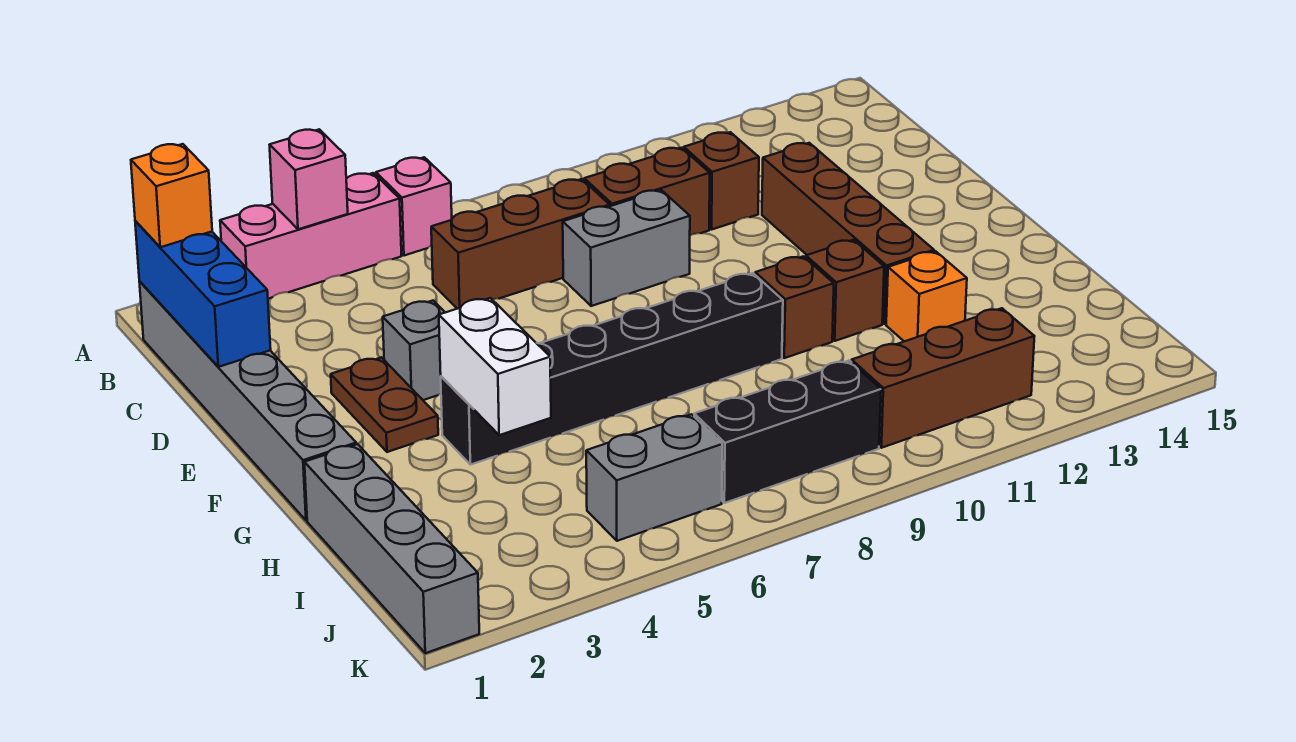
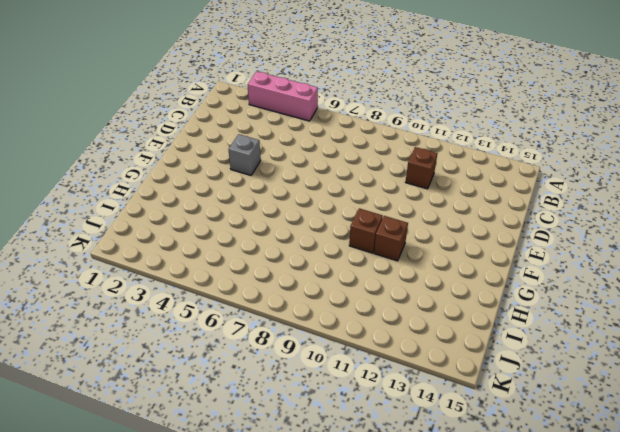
none -> pink brick A6 level 1
none -> grey brick B1:G1 level 1
none -> brown brick C6:C8 level 1

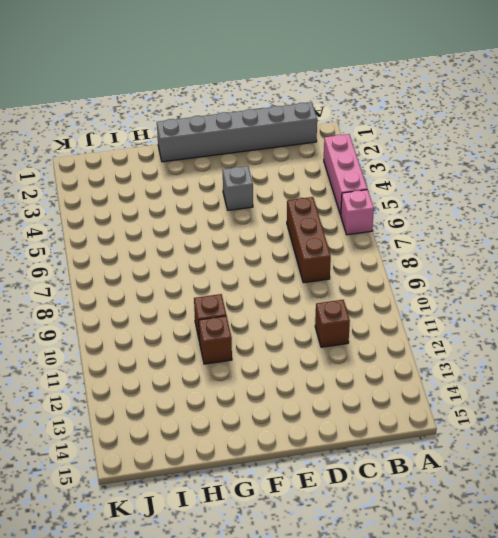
none -> brown brick C9:C10 level 1
none -> grey brick D8:D9 level 1
none -> brown brick D12:G12 level 1

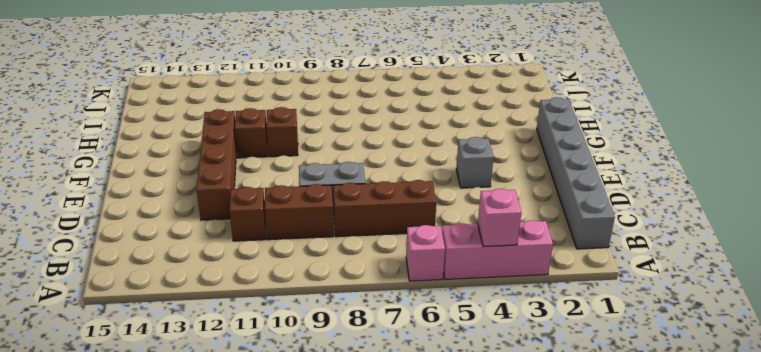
none -> brown plate E3:F3 level 1
none -> black brick G4:G9 level 1
none -> grey brick H1:K1 level 1

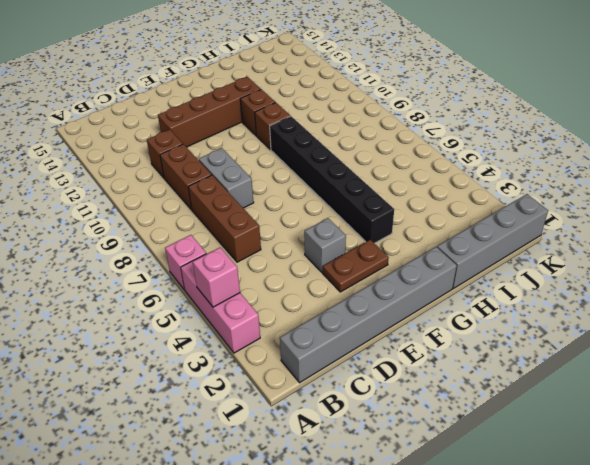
none -> orange brick H12 level 1
none -> grey brick J5:J6 level 1
none -> black brick J7:J9 level 1

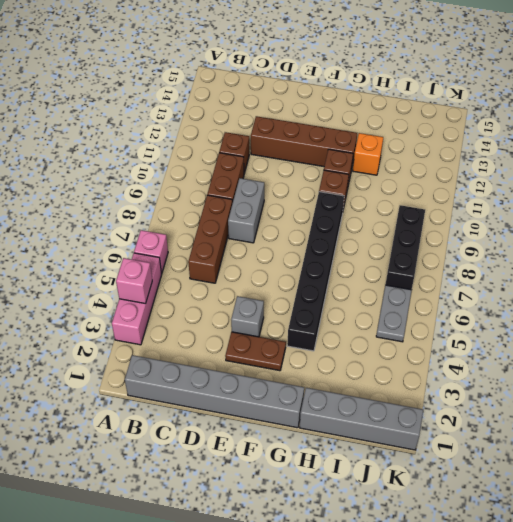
grey plate J5:J6 level 1 -> grey brick J5:J6 level 1
none -> brown brick J10:J12 level 1
none -> blue brick B1:D1 level 2
none -> white brick G4:H4 level 2

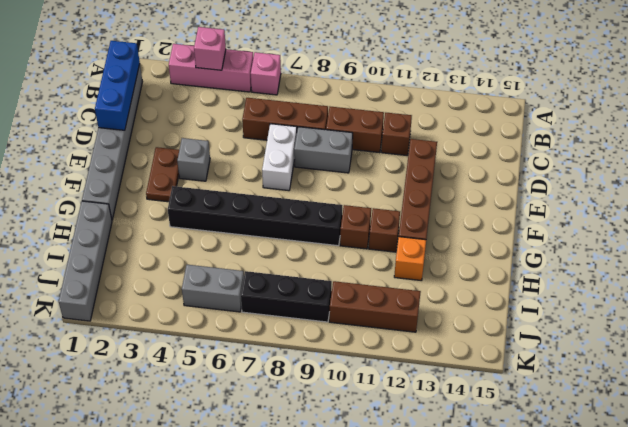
white brick D7:E7 level 1 -> white brick G4:H4 level 2
none -> orange brick B1 level 3

